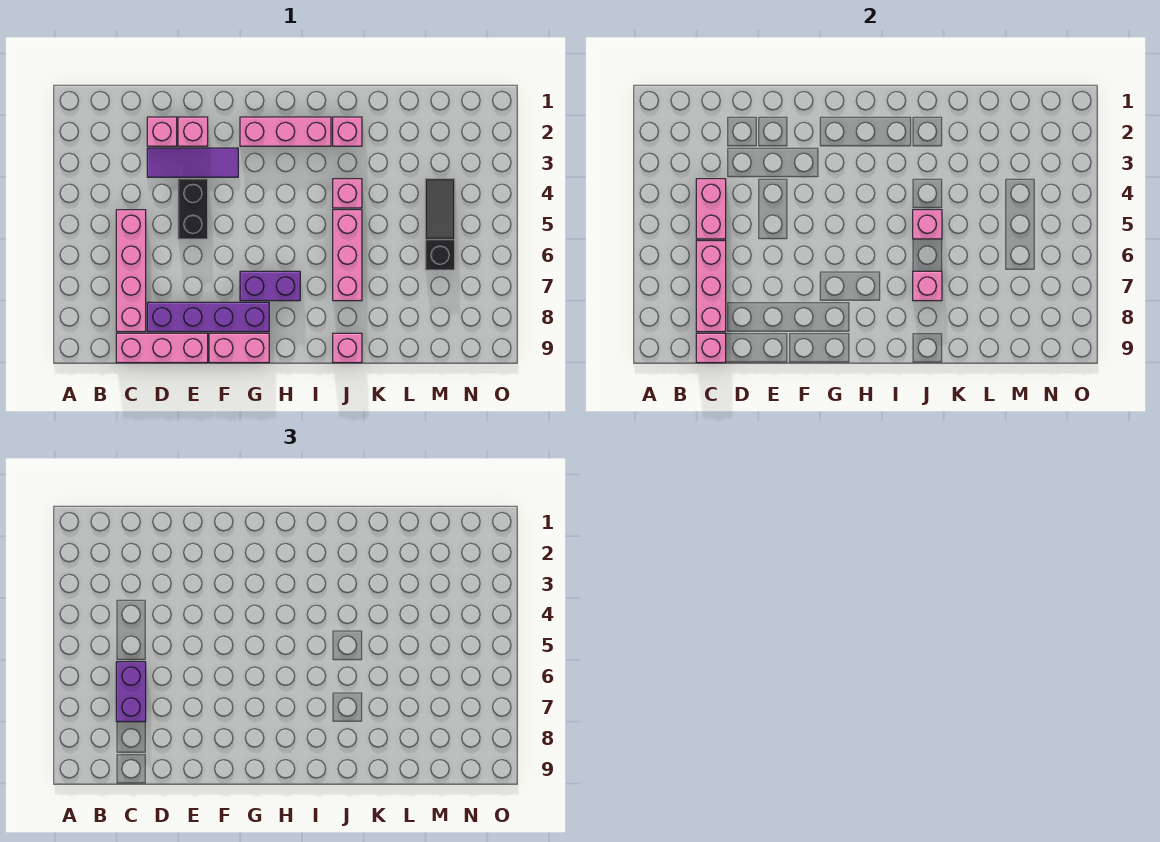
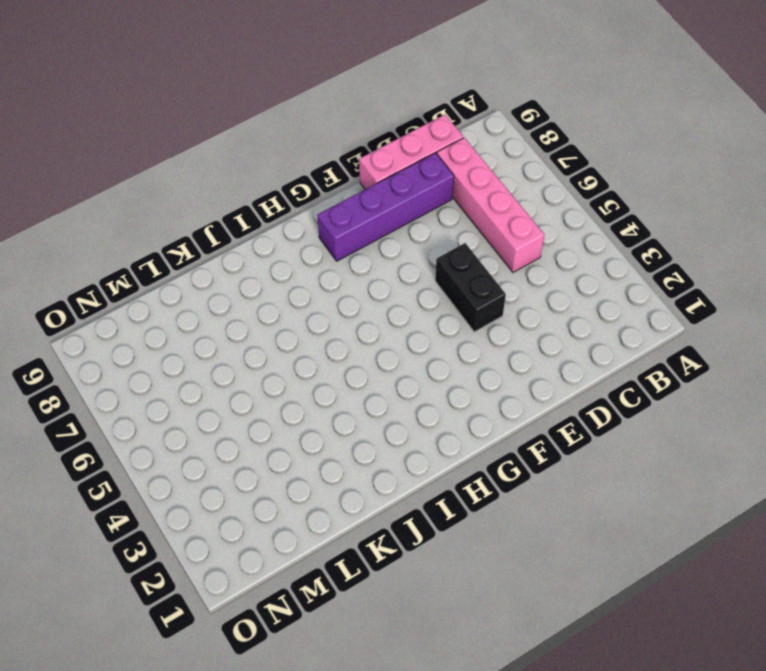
none -> pink brick D2 level 1
none -> purple tile D3:F3 level 1
none -> pink brick E2 level 1

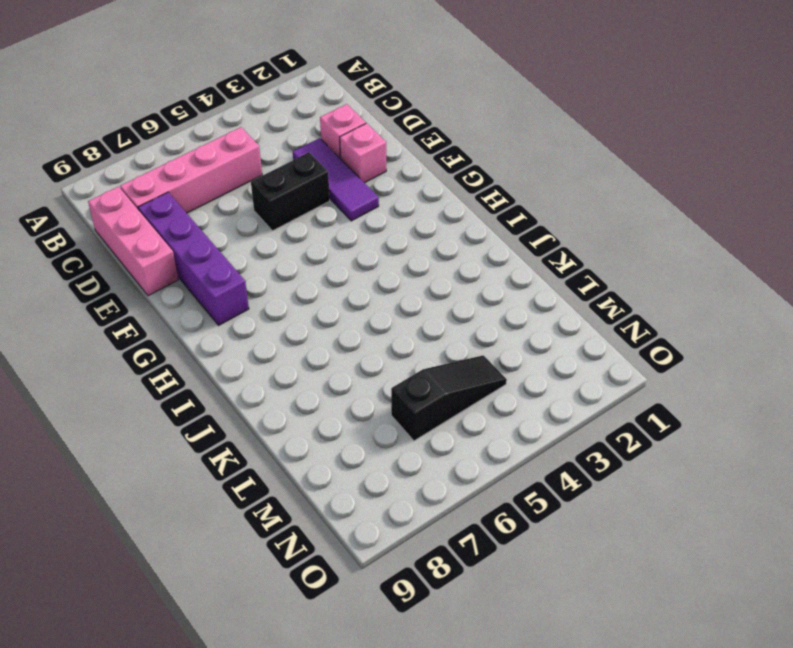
none -> pink brick F9:G9 level 1
none -> pink brick G2:I2 level 1
none -> purple brick G7:H7 level 1

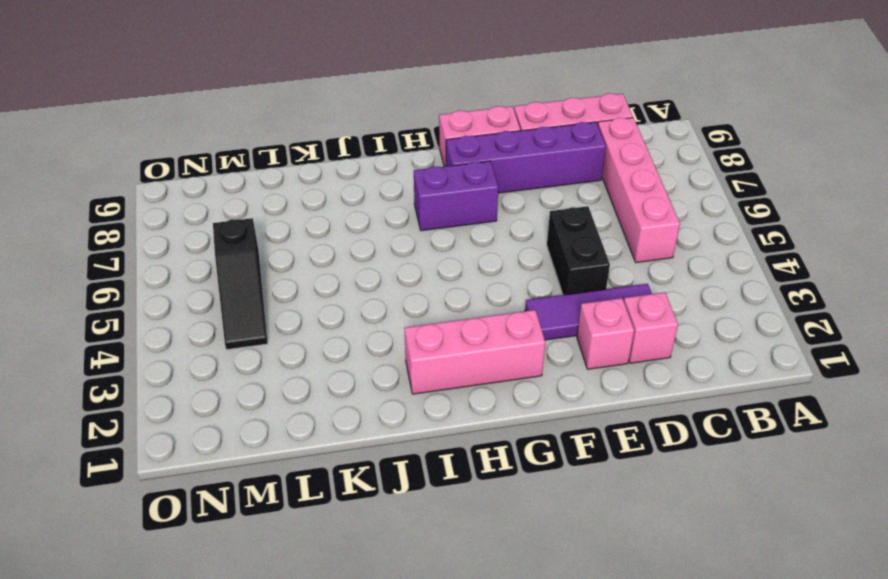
none -> pink brick J2 level 1
none -> pink brick J4 level 1
none -> pink brick J5:J7 level 1

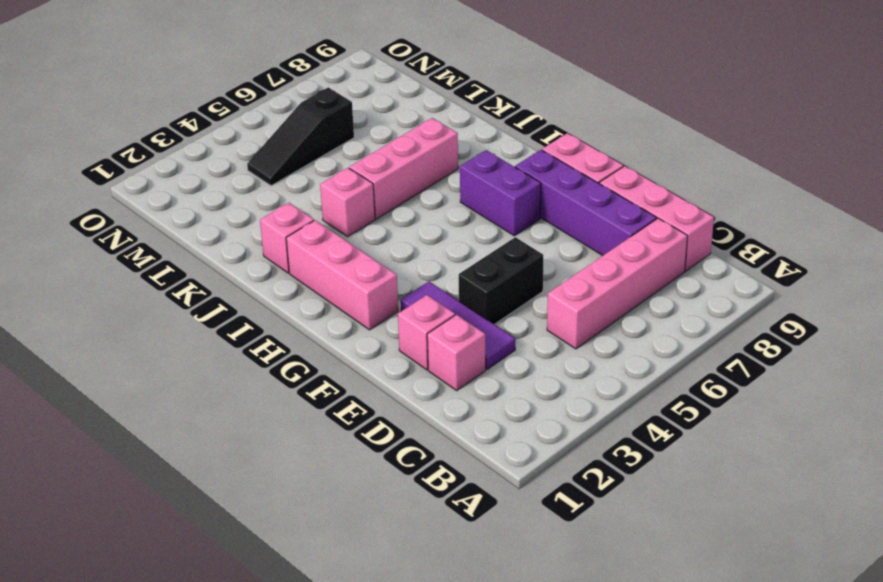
none -> pink brick J9 level 1
none -> pink brick C4:C5 level 2
none -> pink brick C6:C8 level 2

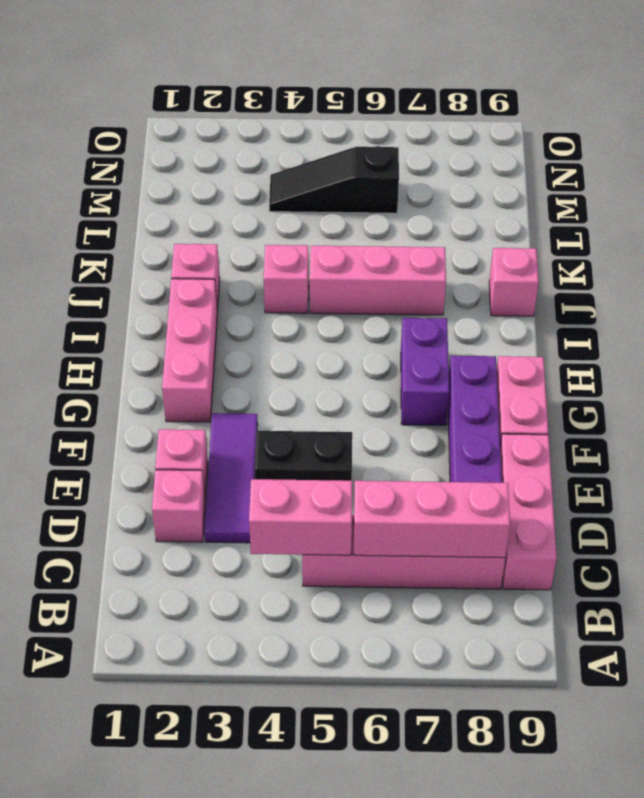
none -> pink brick C9 level 2
none -> pink brick J5 level 2
none -> pink brick J7 level 2

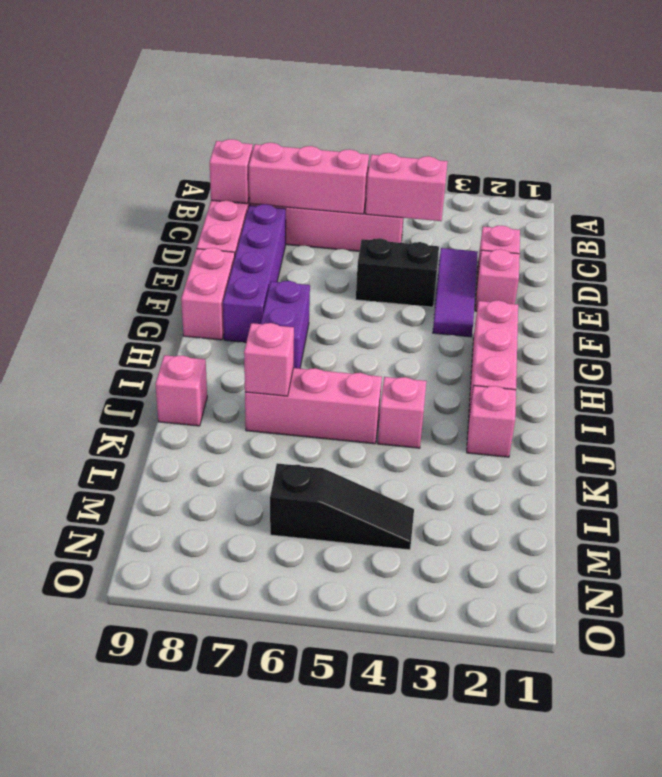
none -> pink brick J5 level 2
none -> purple brick C6:C7 level 3

